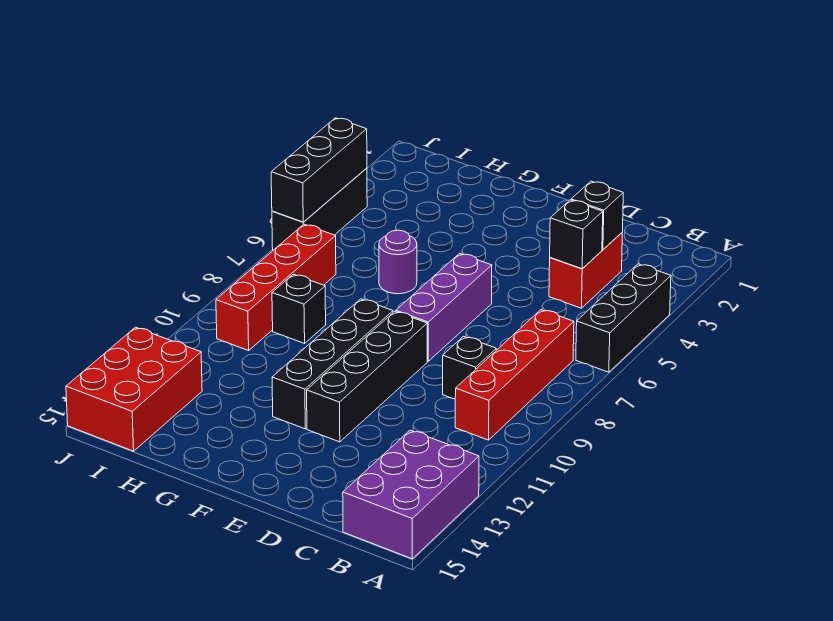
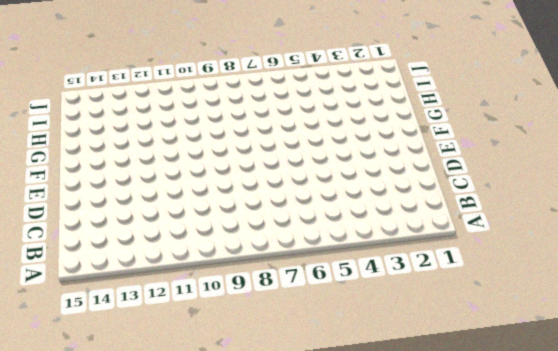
none -> black brick A4:A6 level 1
none -> purple brick A13:B15 level 1
none -> red brick B7:B10 level 1

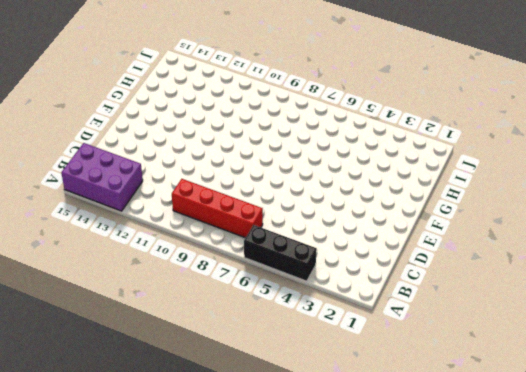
none -> red brick C3:C4 level 1
none -> black brick C9 level 1
none -> purple brick E6:E8 level 1

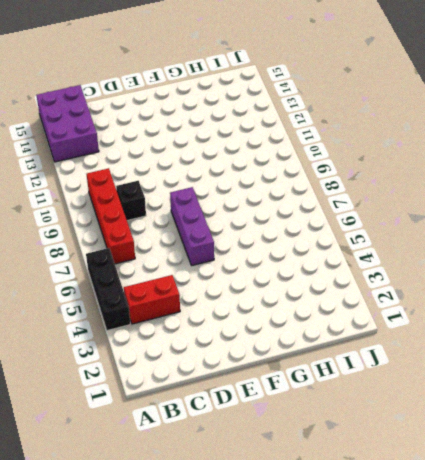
red brick B4:C4 level 1 -> red brick C3:C4 level 1
none -> black brick E9:E12 level 1
none -> black brick F9:F12 level 1
none -> purple round brick G6 level 1

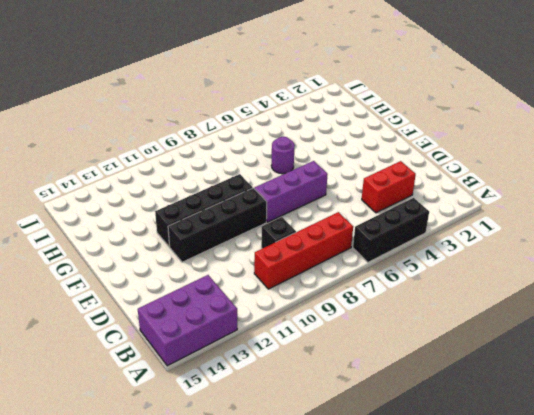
none -> black brick H9 level 1
none -> red brick I7:I10 level 1
none -> red brick I13:J15 level 1

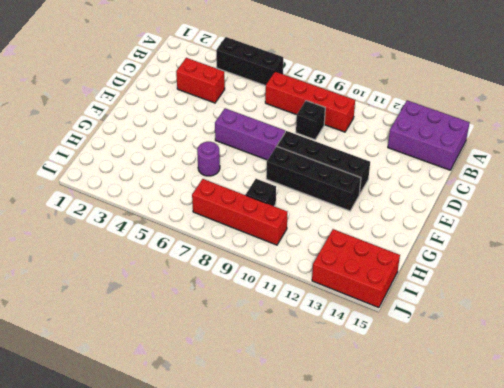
none -> black brick J4:J6 level 1
none -> black brick C3 level 2
none -> black brick C4 level 2

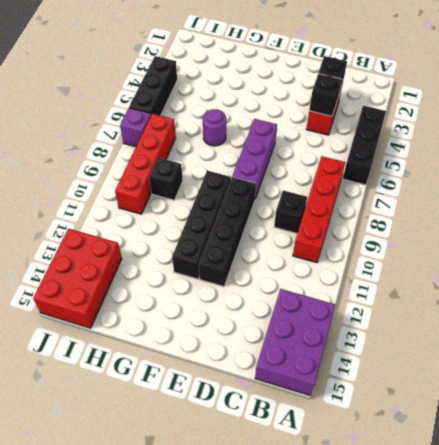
purple brick J7 level 1 -> none
none -> black brick J4:J6 level 2

